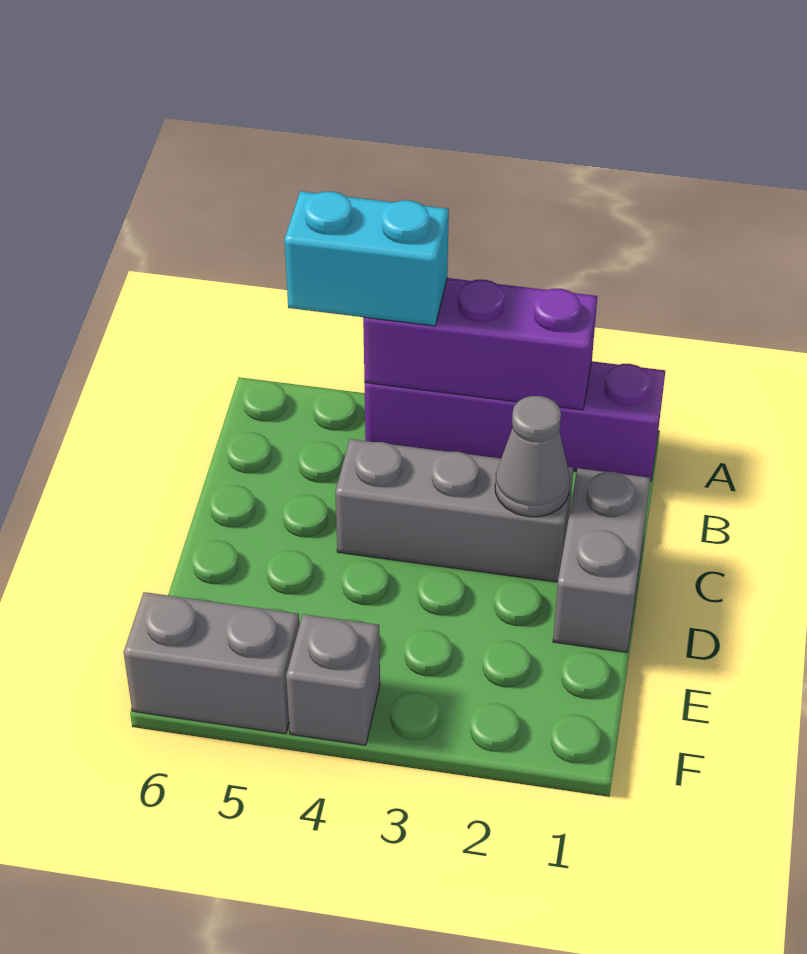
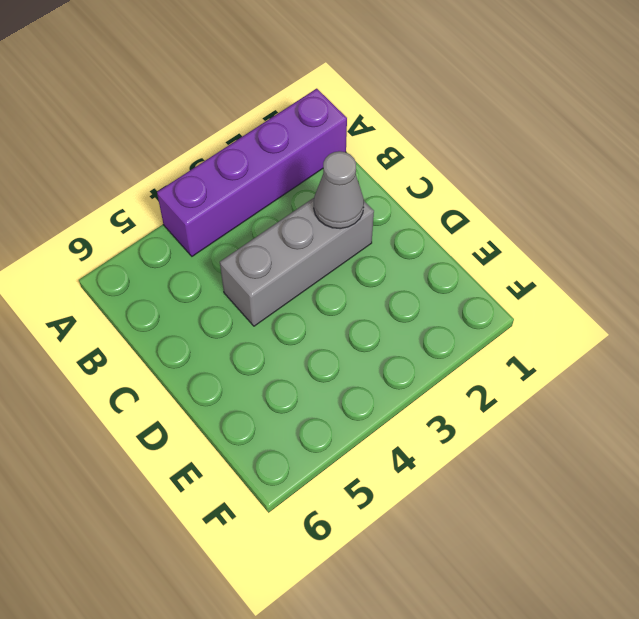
none -> grey brick C1:D1 level 1
none -> grey brick F4 level 1

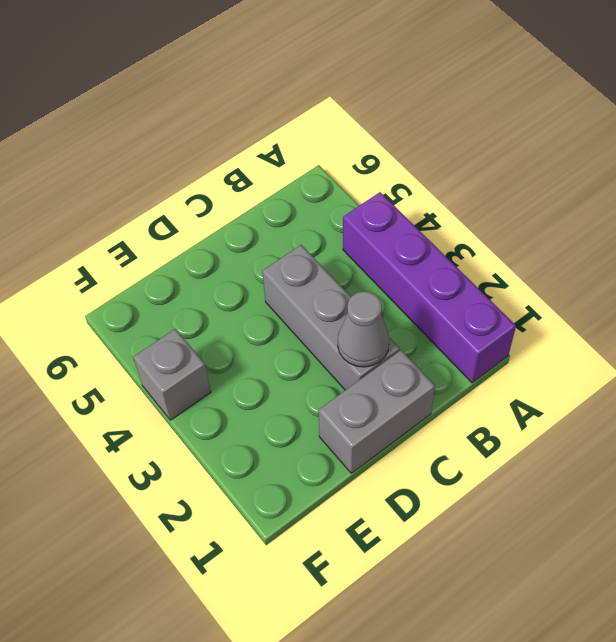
none -> grey brick F5:F6 level 1
none -> purple brick A2:A4 level 2

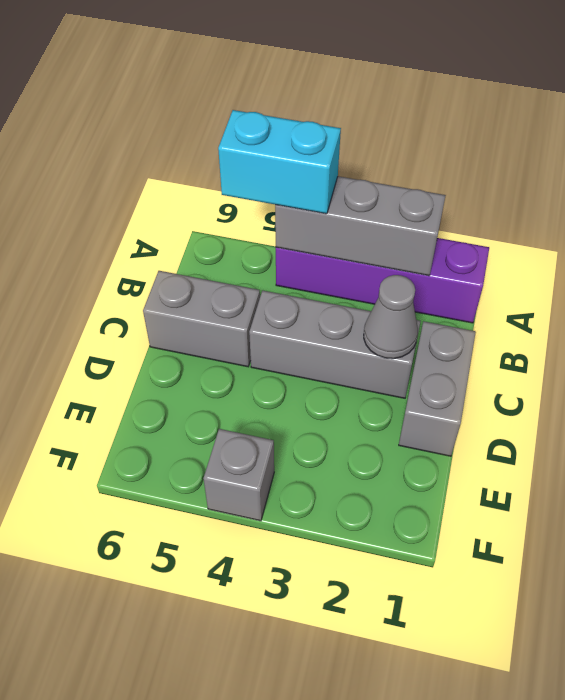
grey brick A2:A4 level 2 -> purple brick A2:A4 level 2
grey brick C5:C6 level 1 -> grey brick F5:F6 level 1

